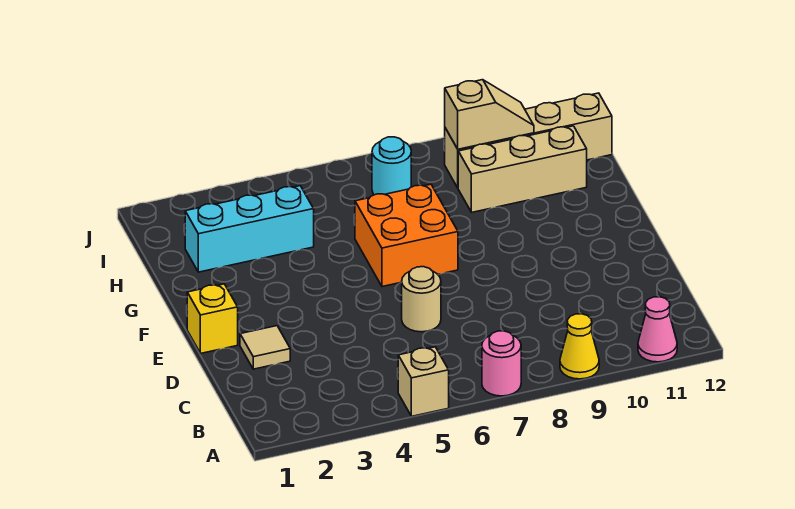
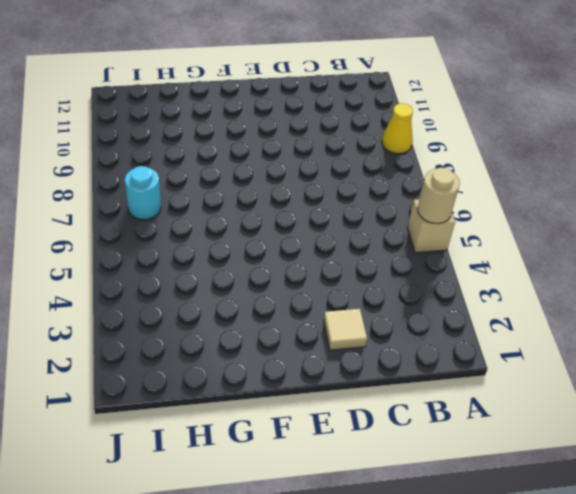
tan round brick A5 level 2 -> tan round brick D6 level 1
none -> pink round brick A7 level 1
none -> pink cone A11 level 1
none -> yellow brick E1 level 1

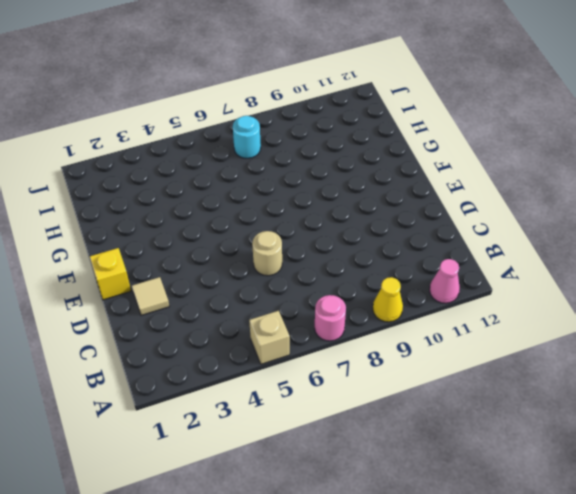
none -> orange brick F6:G7 level 1
none -> cyan brick H2:H4 level 1
none -> tan brick H9:H11 level 1

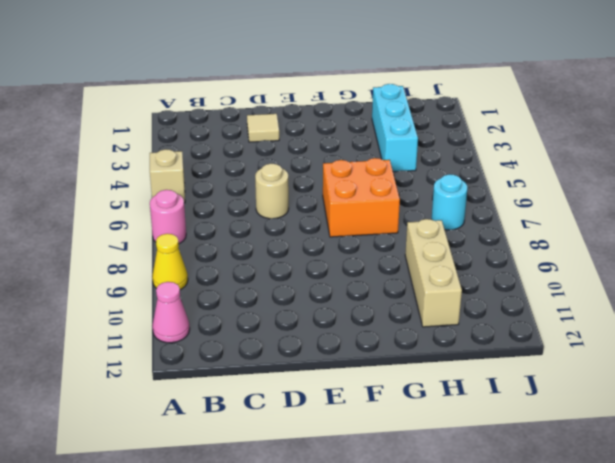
none -> yellow brick E1 level 1
none -> tan brick I9:I12 level 1
none -> tan slope I9:I10 level 2 top 9

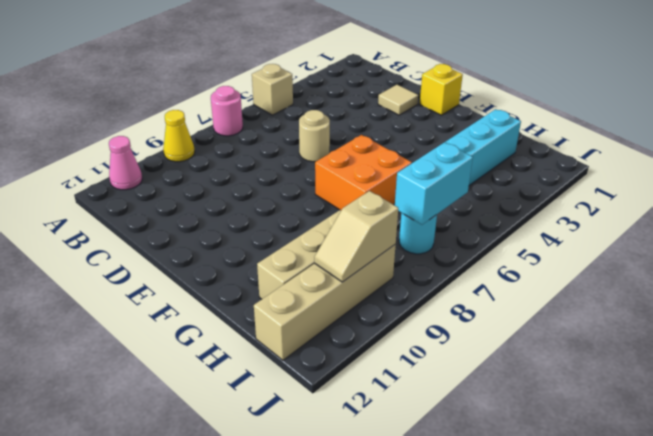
cyan brick I6:I7 level 2 -> none

